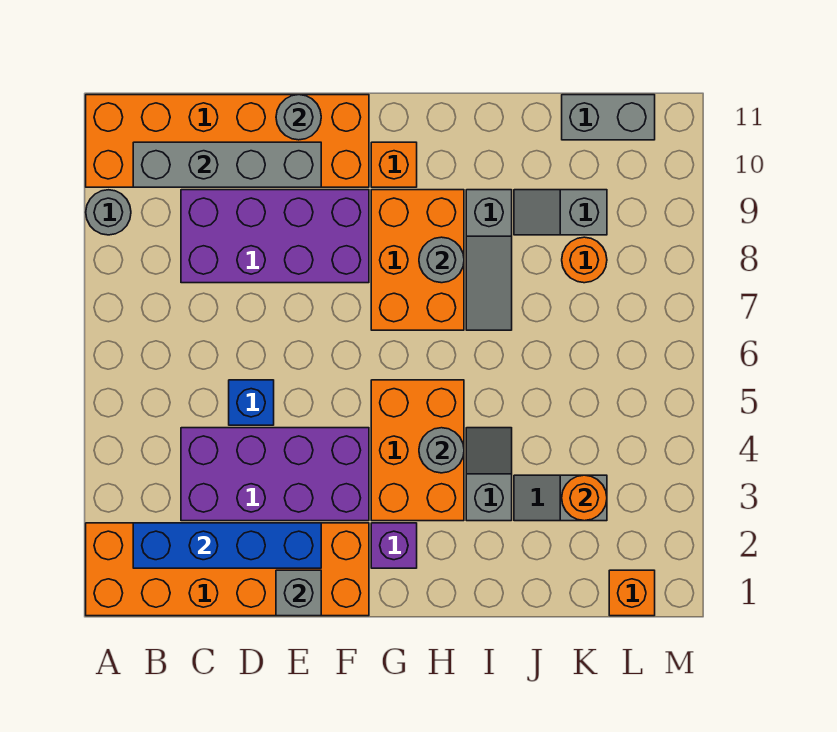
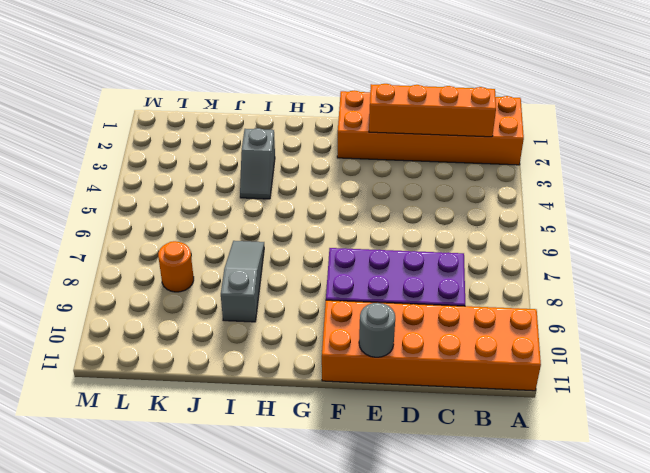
orange brick B2:E2 level 2 -> blue brick B2:E2 level 2
none -> grey round brick A9 level 1
none -> purple brick C3:F4 level 1
none -> blue brick D5 level 1

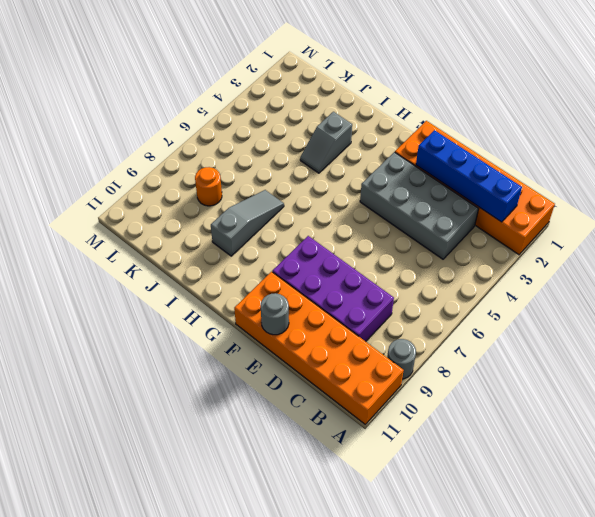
grey brick C3:F4 level 1 -> purple brick C3:F4 level 1
none -> blue brick D5 level 1
none -> purple brick G2 level 1
none -> orange brick G3:H5 level 1

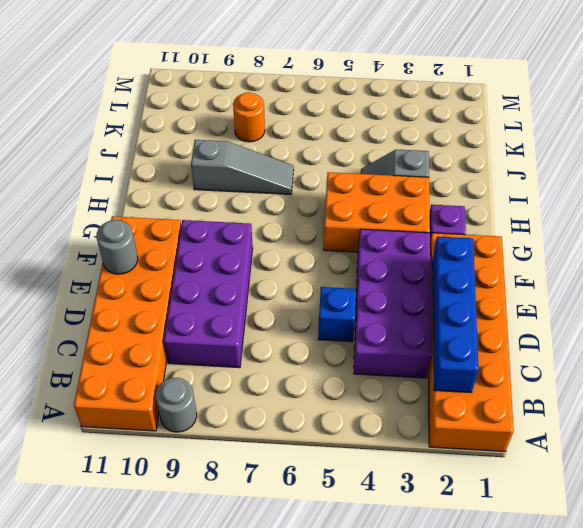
none -> orange brick G7:H9 level 1
none -> orange brick G10 level 1
none -> grey slope J3:K3 level 1 top K

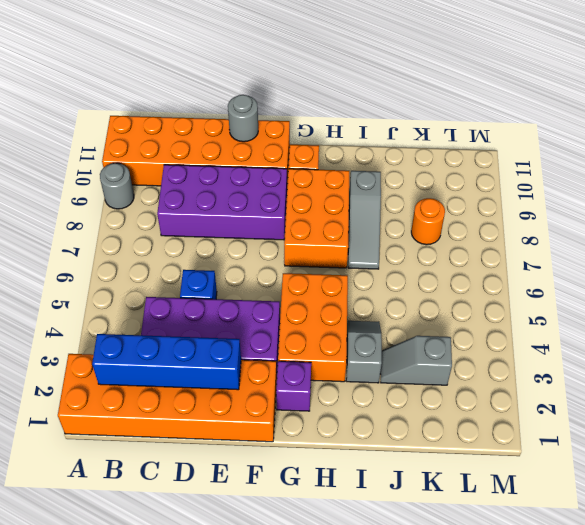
none -> grey slope J9:K9 level 1 top K
none -> grey brick K11:L11 level 1
none -> orange brick L1 level 1

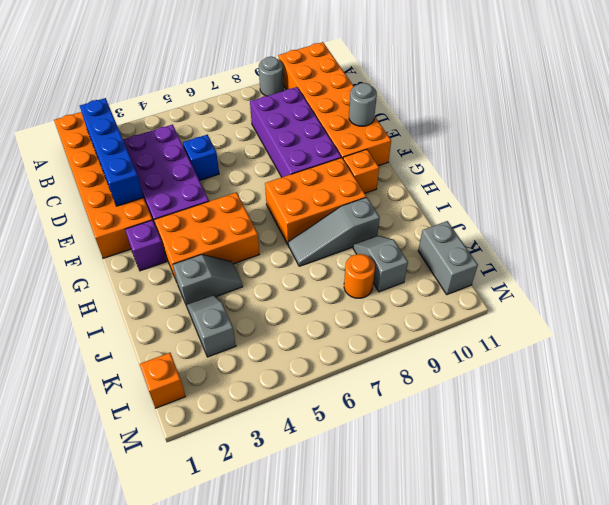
none -> grey brick B10:E10 level 2
none -> grey brick E1 level 2
none -> grey round brick H4 level 2

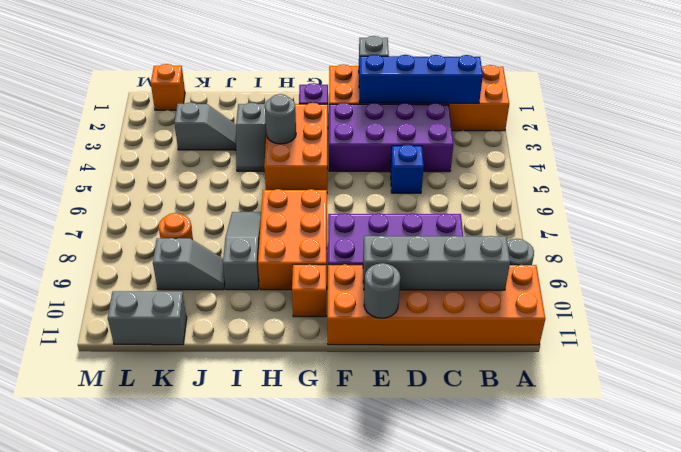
none -> grey round brick H8 level 2
none -> orange round brick K3 level 2

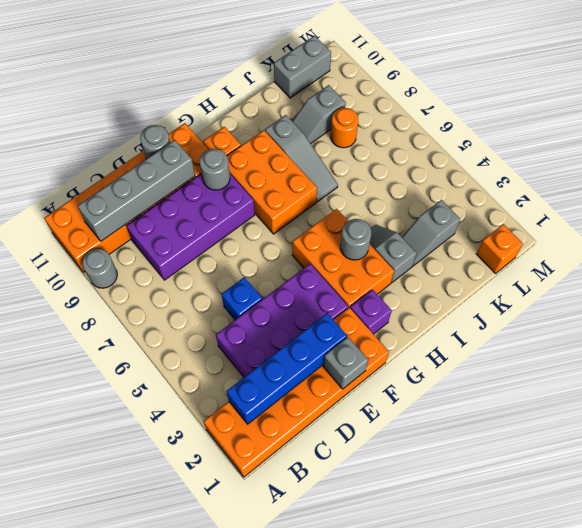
grey round brick F9 level 2 -> grey round brick H8 level 2
none -> orange round brick K3 level 2

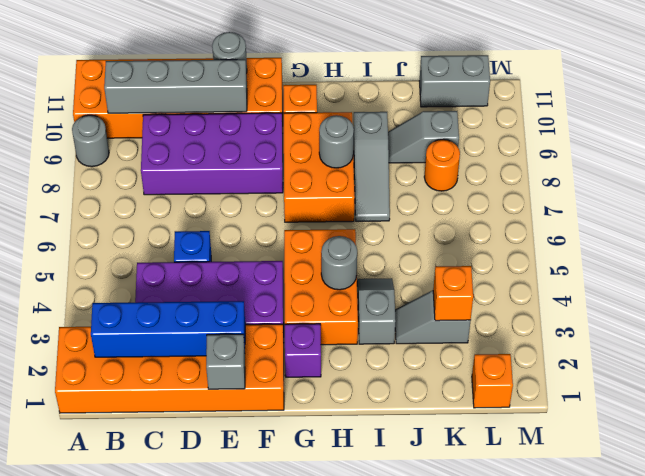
orange brick K3 level 2 -> orange round brick K3 level 2

